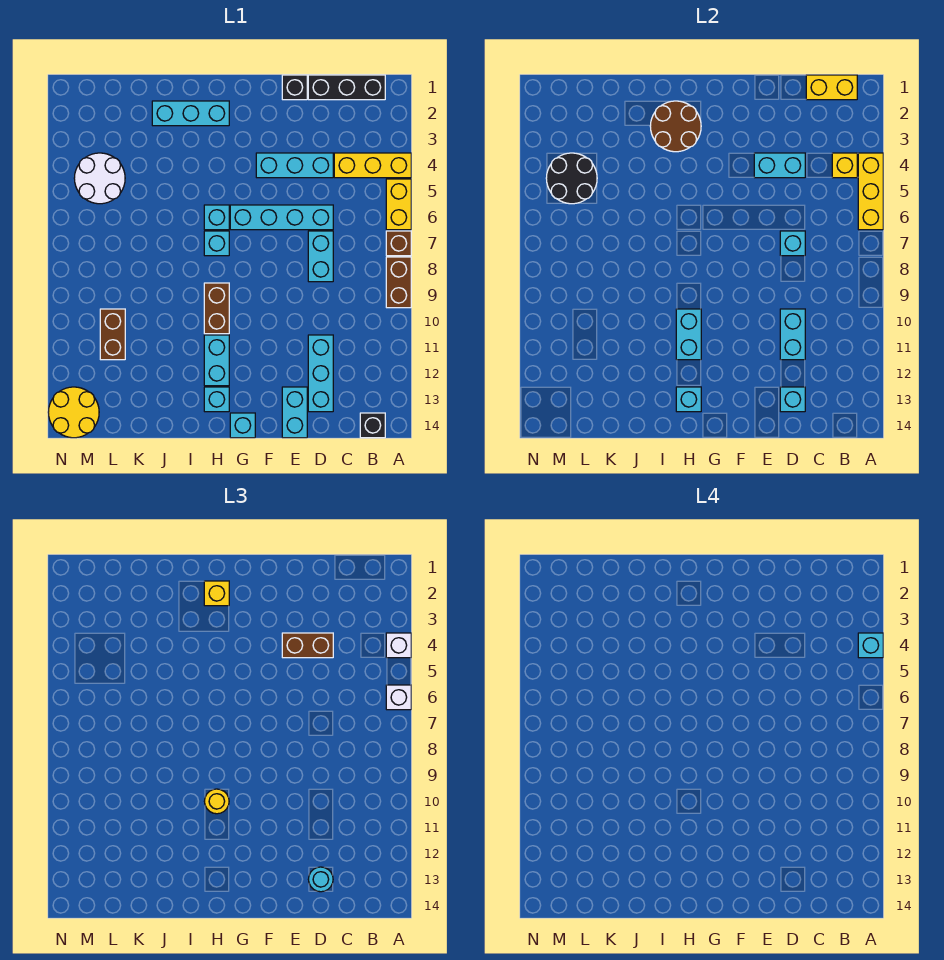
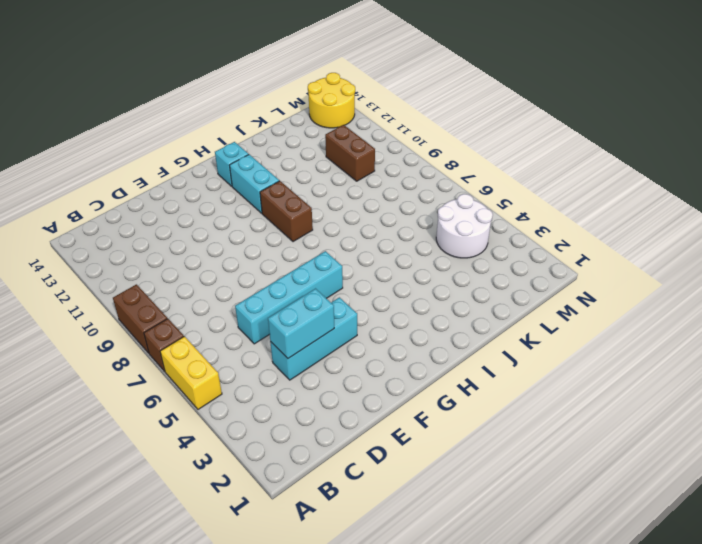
none -> yellow brick A4:C4 level 1
none -> black brick B1:D1 level 1
none -> black brick B14 level 1
none -> cyan brick D7:D8 level 1

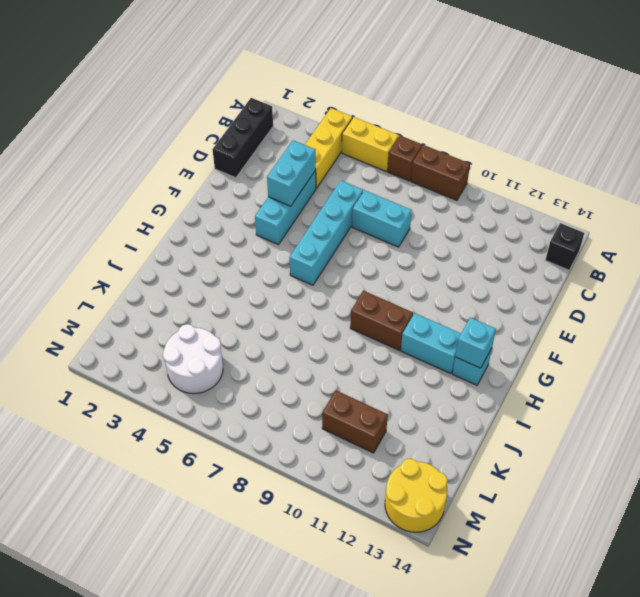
none -> cyan brick D11:D13 level 1
none -> black brick E1 level 1
none -> cyan brick E13:E14 level 1
none -> cyan brick G14 level 1

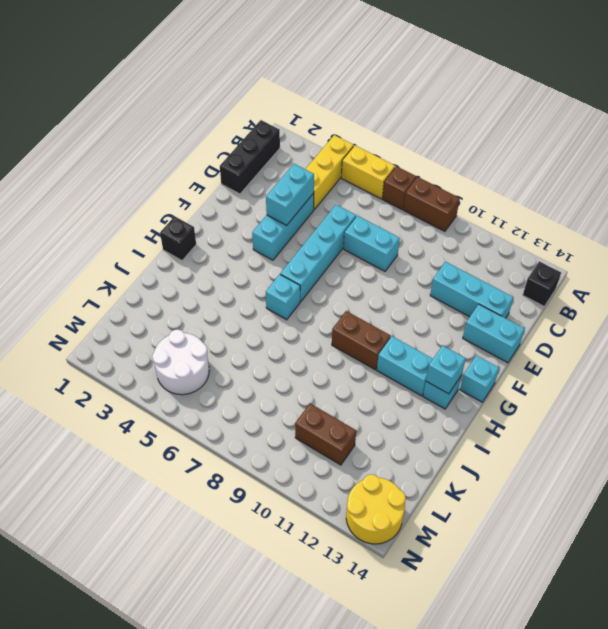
black brick H1 level 1 -> black brick E1 level 1
none -> cyan brick H2:J2 level 1
none -> cyan brick H7 level 1
none -> yellow brick A4:A6 level 2
none -> yellow brick B1:C1 level 2

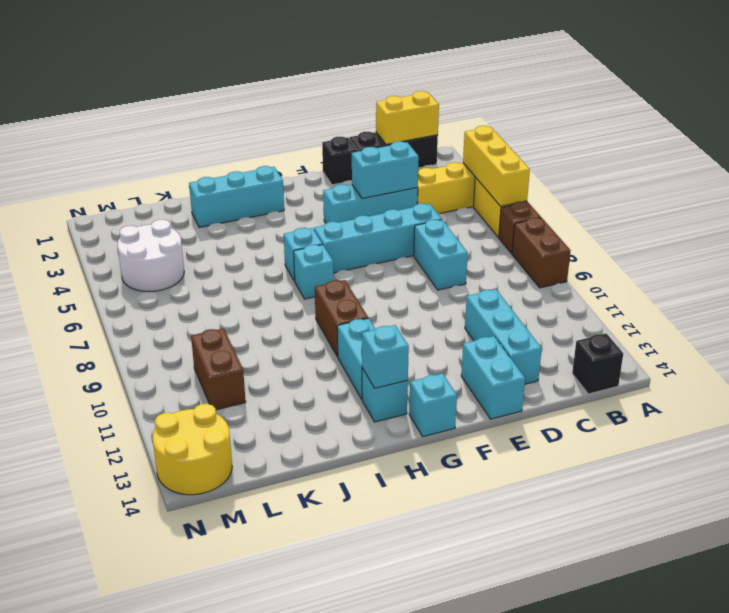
none -> yellow brick B4 level 2
none -> cyan brick D7 level 2
none -> cyan brick D10:D11 level 2
none -> cyan brick D13 level 2

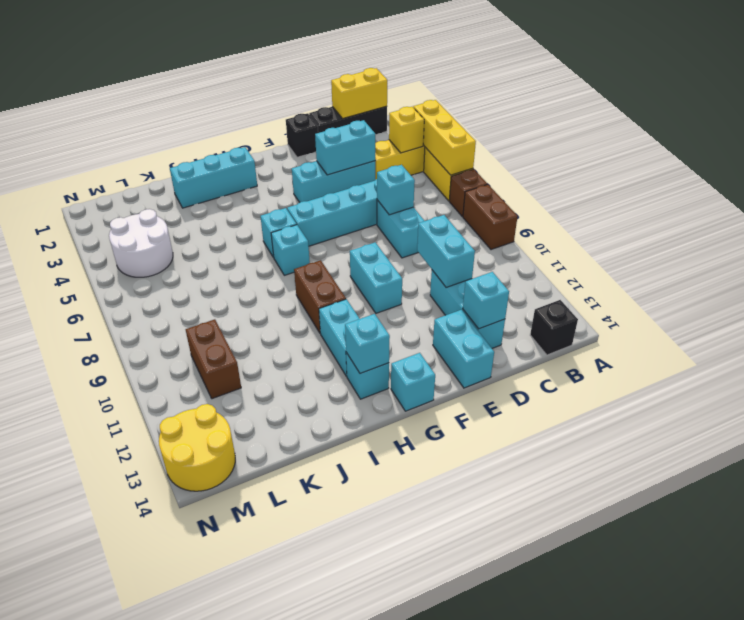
cyan brick F9:F10 level 1 -> cyan brick H10:H11 level 2
none -> brown round brick H2:I3 level 2
none -> black round brick L4:M5 level 2
none -> white brick A4 level 3
none -> white brick A6 level 3

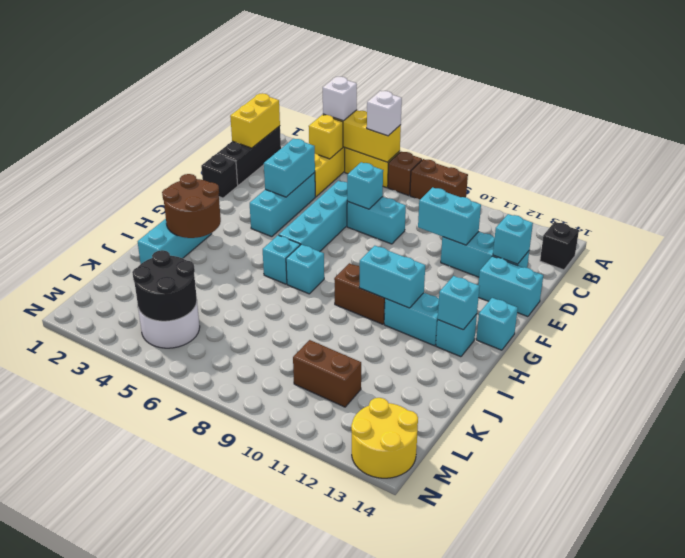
none -> brown brick D4:E4 level 3
none -> cyan round brick D13 level 3
none -> yellow brick H2 level 3
none -> yellow round brick H10 level 3

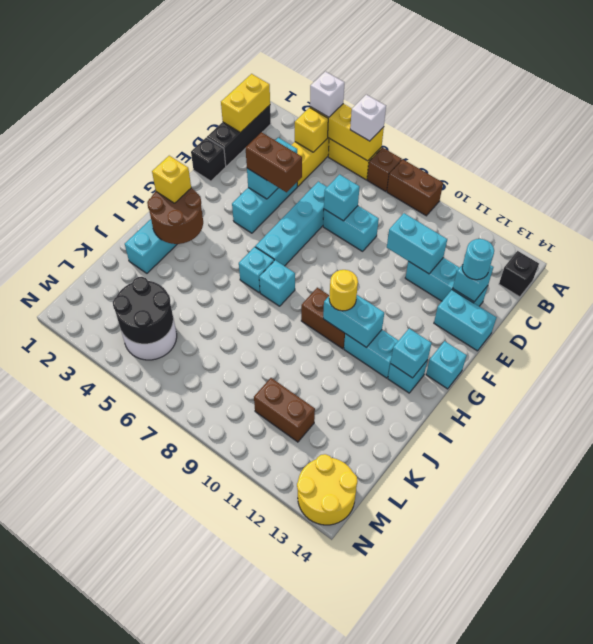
brown brick E4:E5 level 3 -> brown brick D4:E4 level 3
none -> cyan brick A4 level 4

